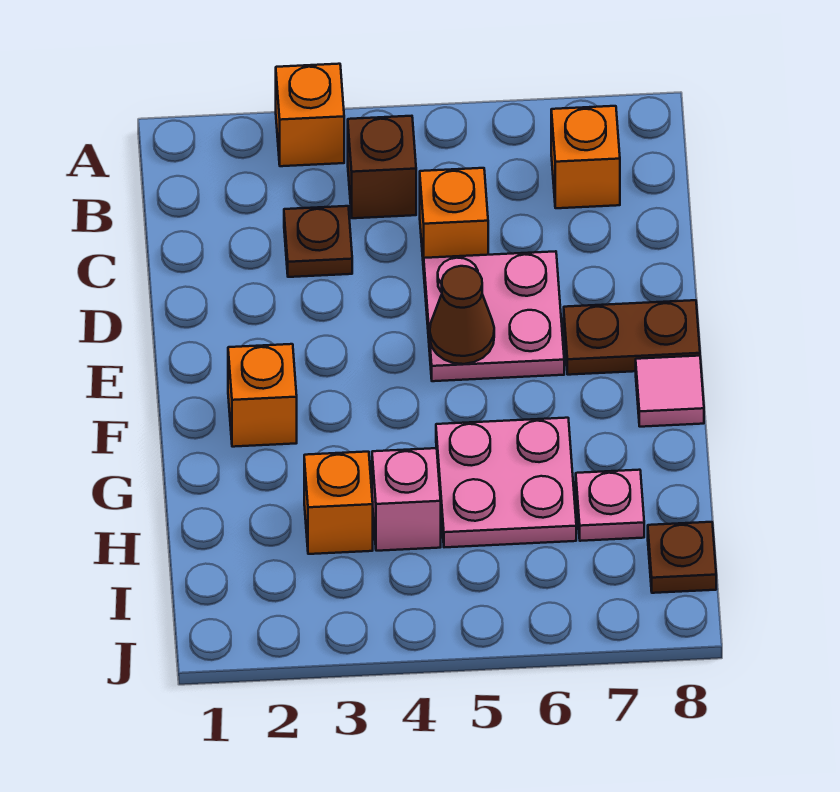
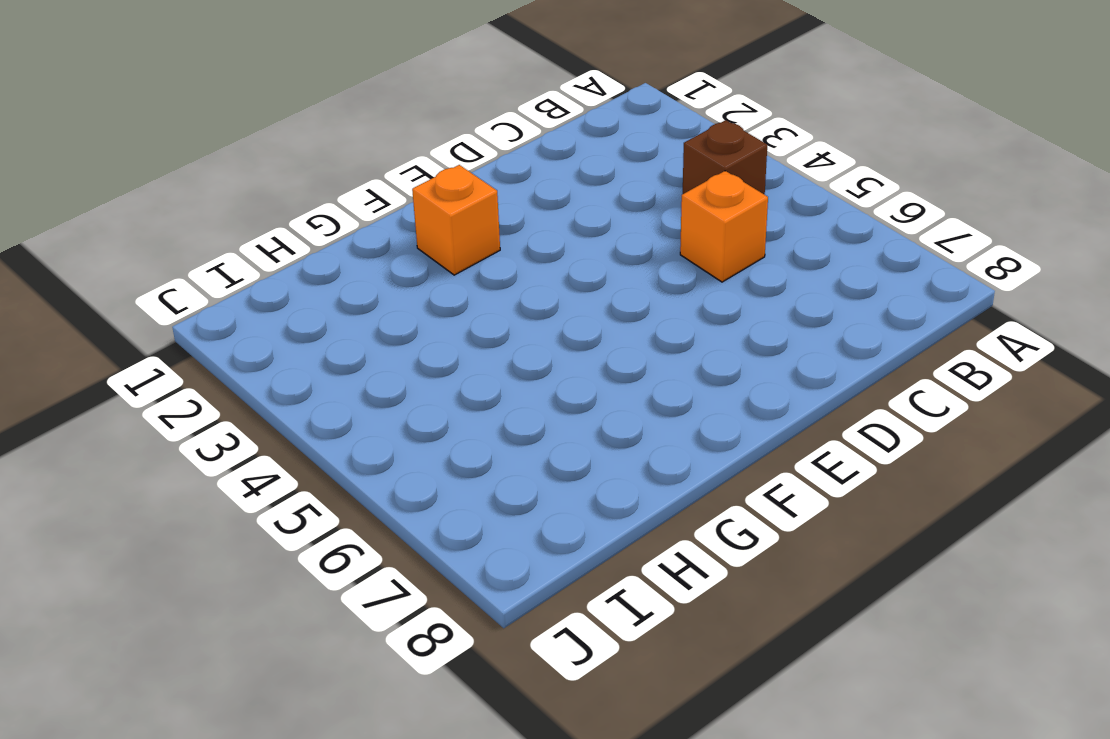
none -> orange brick A3 level 1
none -> orange brick B7 level 1
none -> brown plate C3 level 1

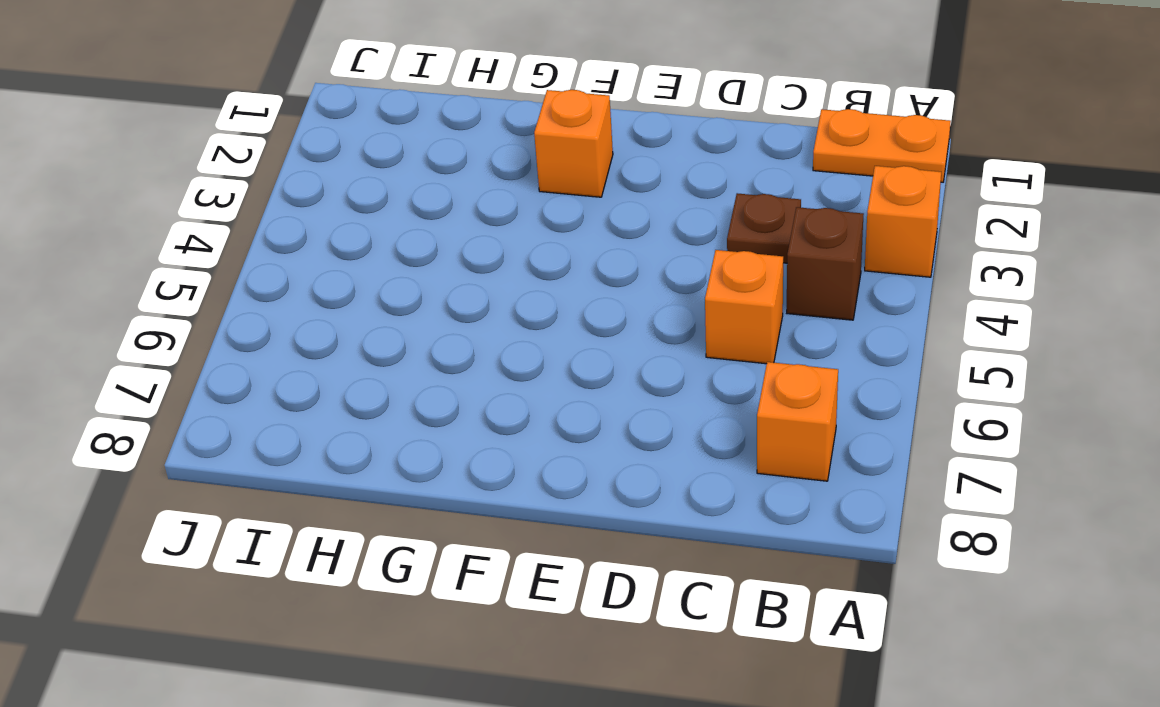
orange plate A1:B1 level 1 -> none
none -> pink plate D5:E6 level 1
none -> brown plate E7:E8 level 1
none -> pink tile F8 level 1

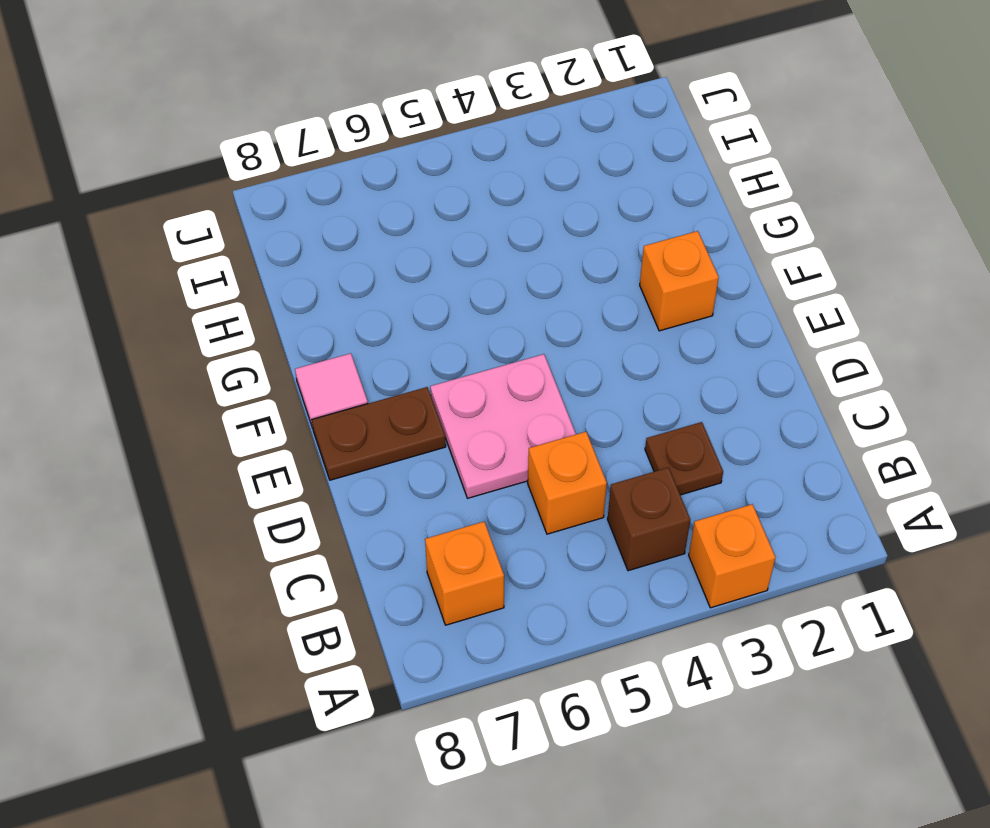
none -> pink plate G5:H6 level 1
none -> orange brick H3 level 1
none -> pink brick H4 level 1

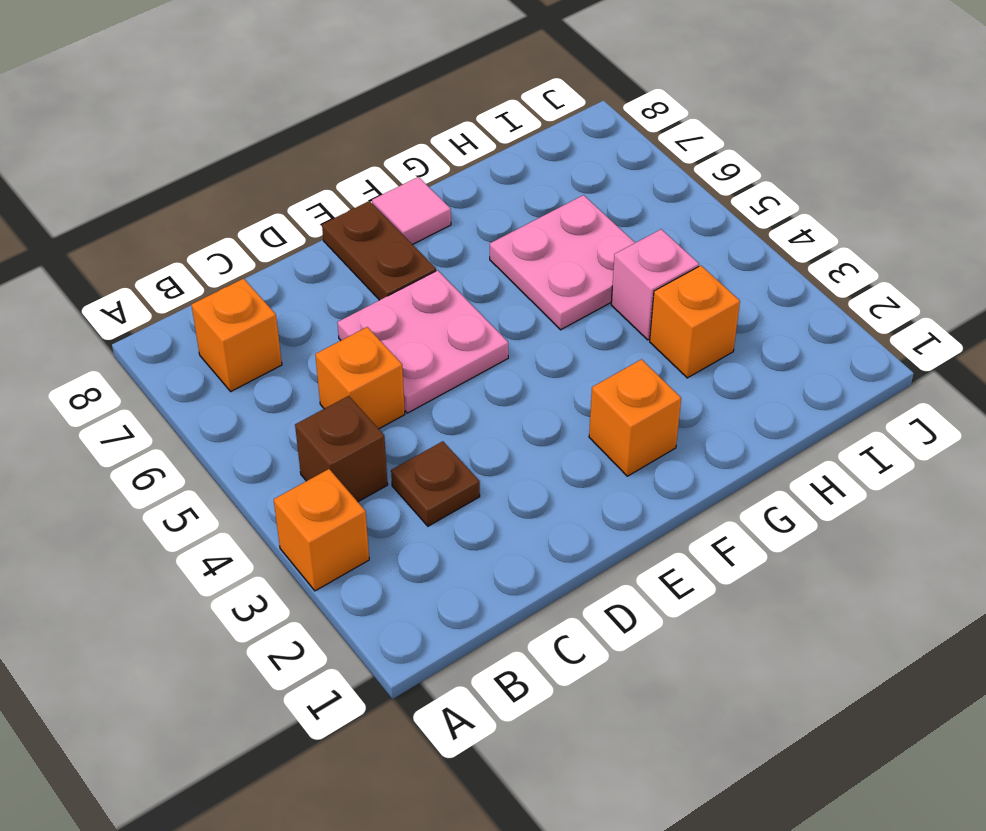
none -> pink plate H7 level 1
none -> brown plate I8 level 1
none -> brown cone E5 level 2

